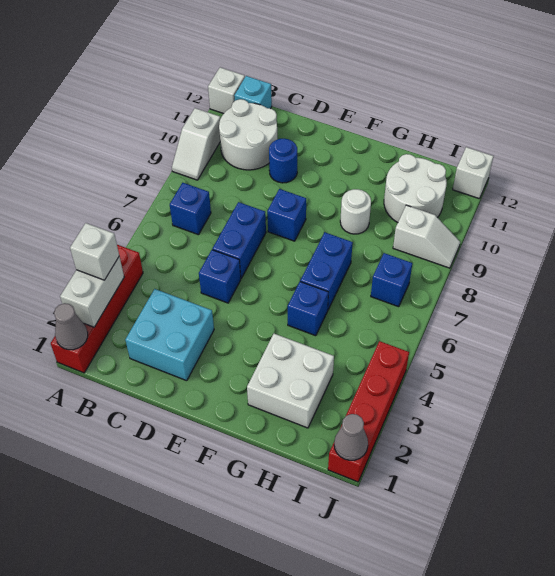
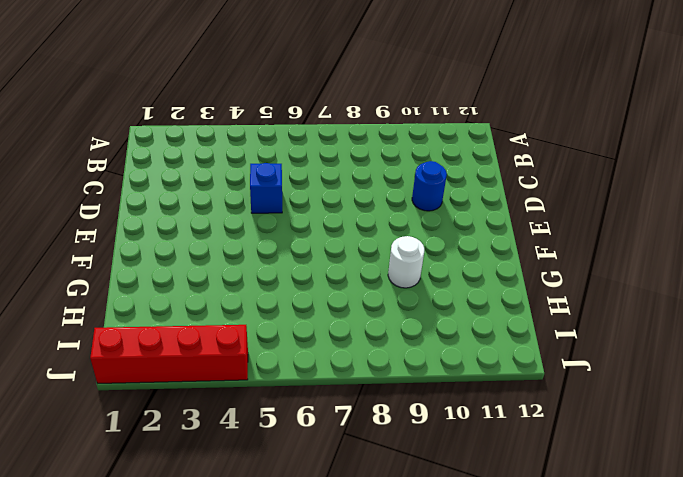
none -> red brick A1:A4 level 1
none -> white slope A9:A10 level 1 top 10
none -> white brick A12 level 1

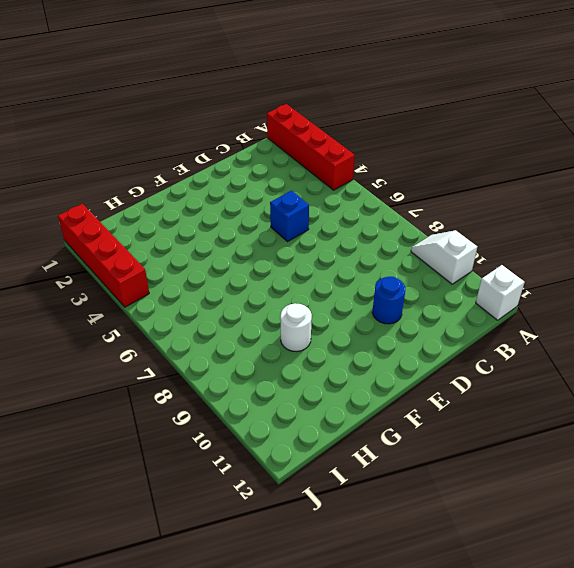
none -> blue brick B7 level 1
none -> white round brick B10:C11 level 1
none -> cyan brick B12 level 1

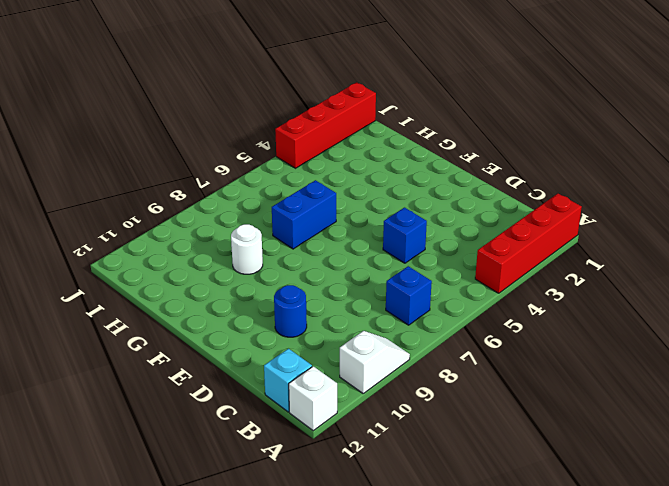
none -> white round brick B10:C11 level 1
none -> cyan brick C2:D3 level 1
none -> blue brick D6:D7 level 1

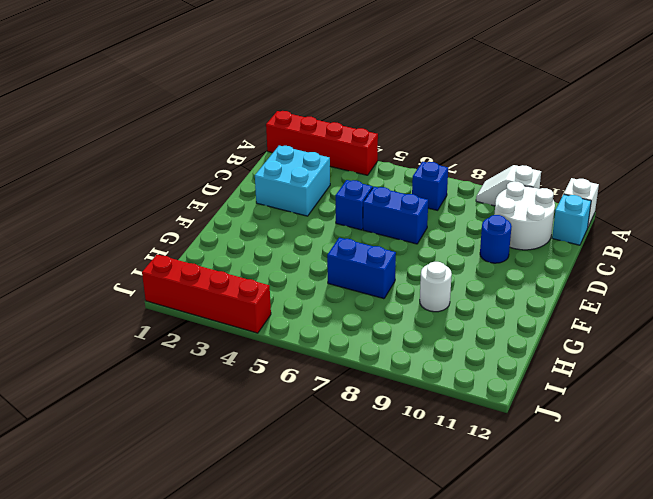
none -> blue brick E8 level 1
none -> white brick G2:H3 level 1
none -> blue brick G5 level 1

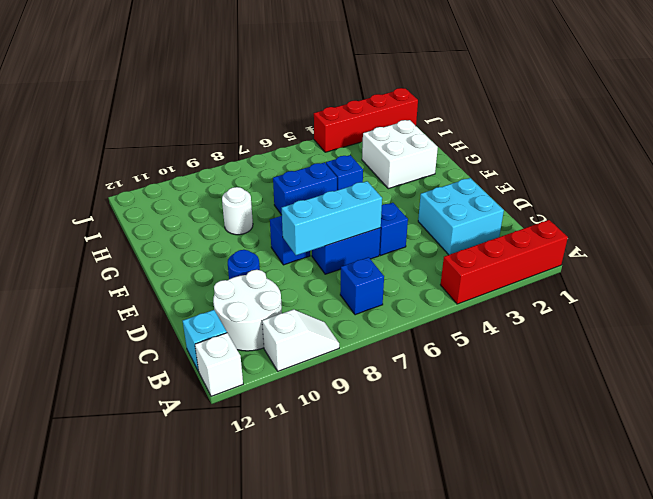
cyan brick D6:D8 level 2 -> none
none -> white round brick H10:I11 level 1
none -> blue brick I7 level 1
none -> white slope I9:J9 level 1 top I

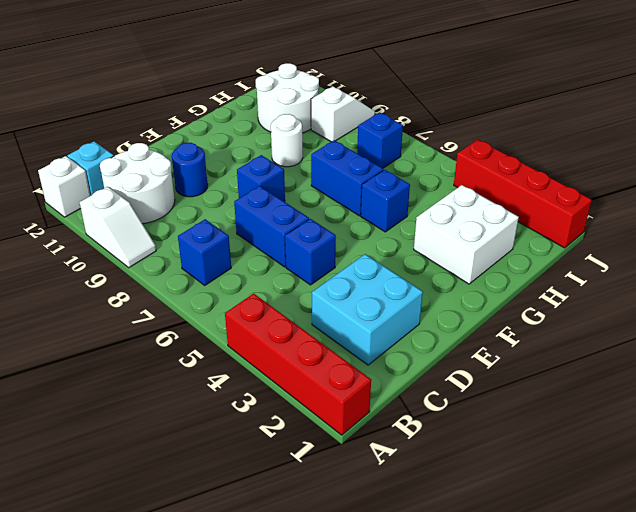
none -> white brick J12 level 1
none -> grey cone A1 level 2
none -> white brick A2:A3 level 2

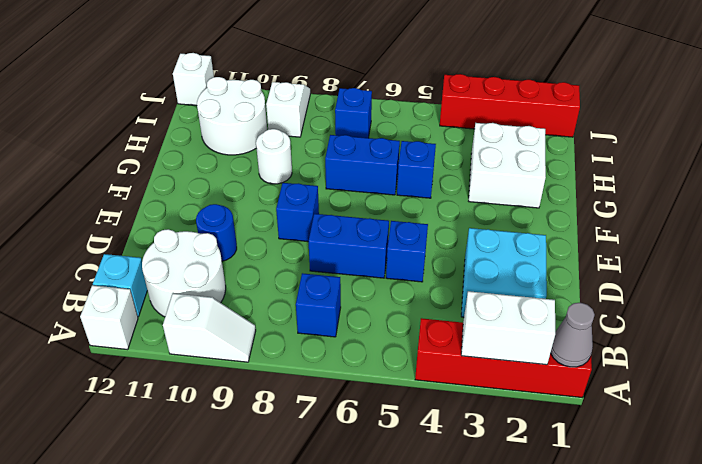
none -> grey cone J1 level 2
none -> white brick A3 level 3

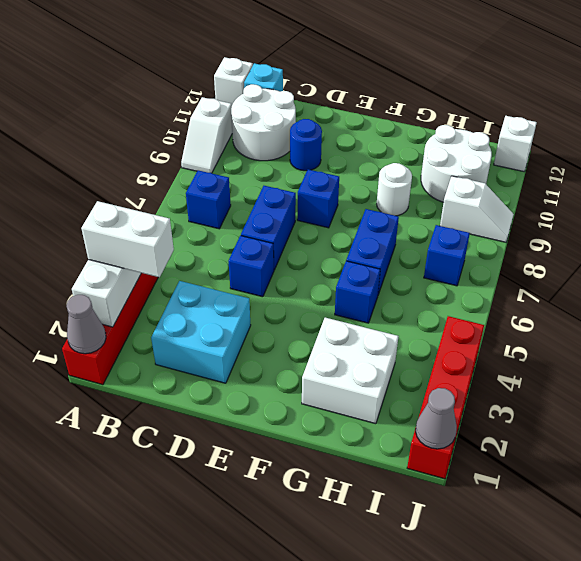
white brick A3:B3 level 3 -> white brick A3 level 3

